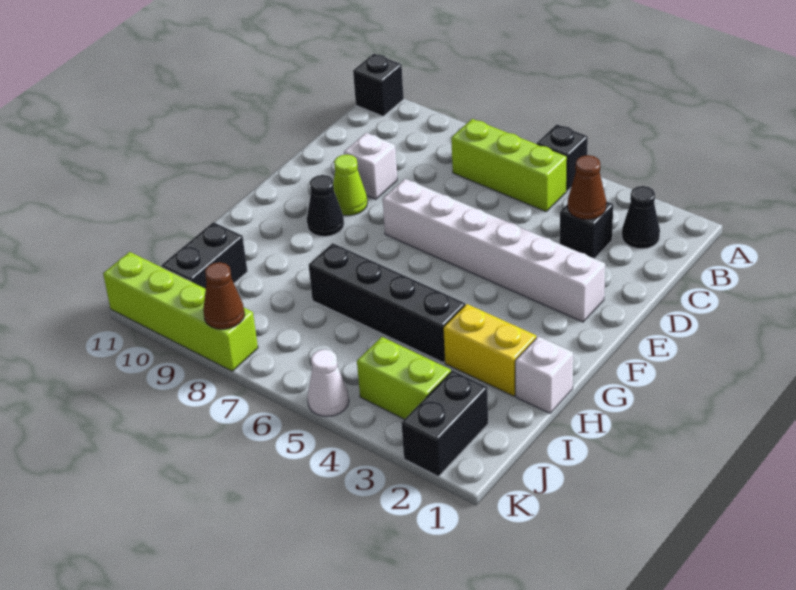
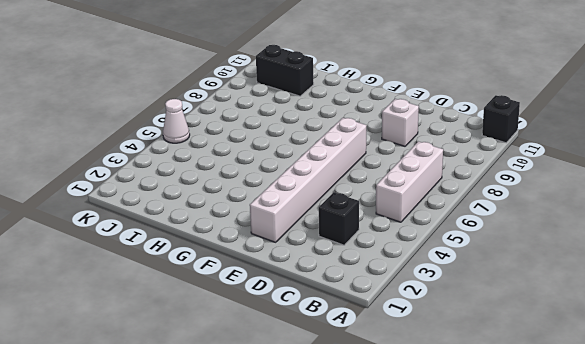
white brick B5:B7 level 1 -> lime brick B5:B7 level 1
none -> black brick A5 level 1
none -> black cone B2 level 1
none -> lime cone E9 level 1

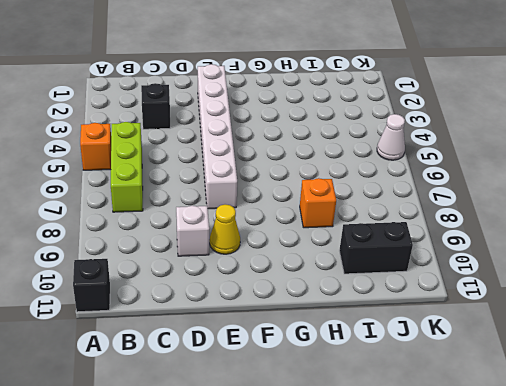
orange brick A5 level 1 -> black brick A5 level 1
yellow cone E9 level 1 -> lime cone E9 level 1
orange brick H8 level 1 -> none
none -> black cone B2 level 1
none -> black cone F9 level 1
none -> white brick H1 level 1

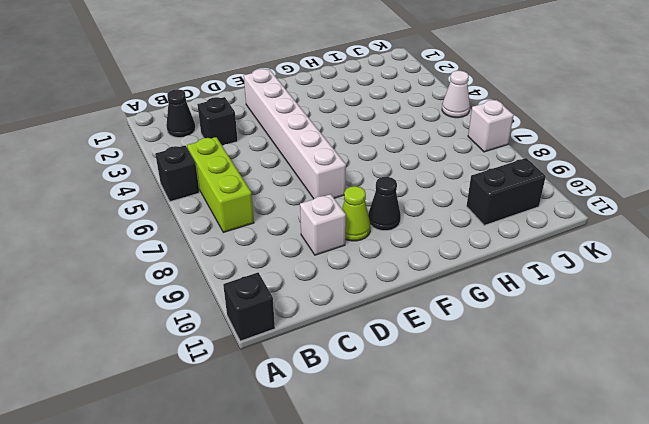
white brick K7 level 1 -> white brick H1 level 1
none -> yellow brick H2:H3 level 1
none -> black brick H4:H7 level 1
none -> black brick J2:K2 level 1

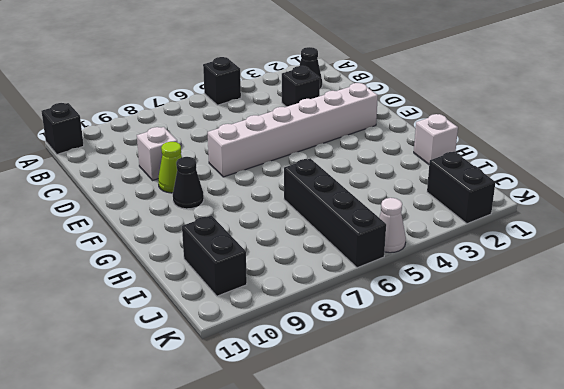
black brick H6:K6 level 1 -> black brick H4:H7 level 1
none -> lime brick B5:B7 level 1
none -> yellow brick H2:H3 level 1
none -> lime brick J3:J4 level 1

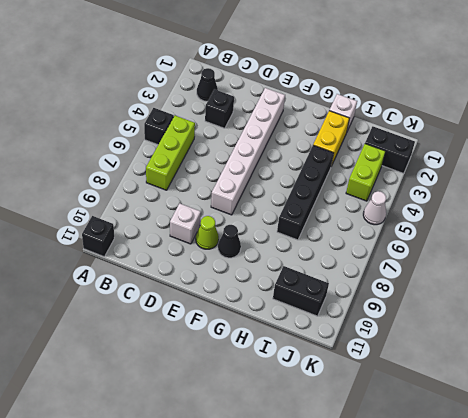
none -> lime brick K8:K11 level 1
none -> brown cone C3 level 2
none -> brown cone K8 level 2

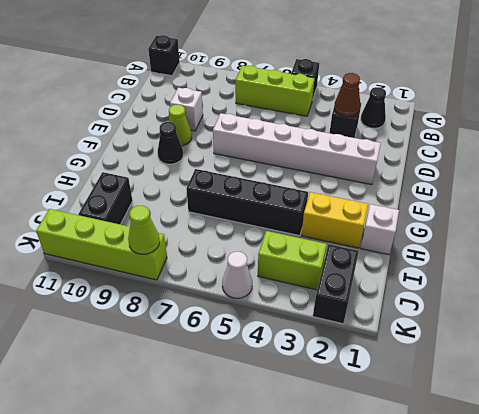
lime cone K8 level 2 -> brown cone K8 level 2

